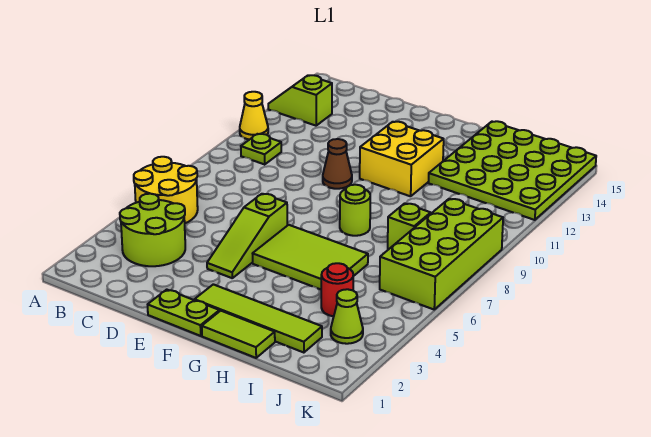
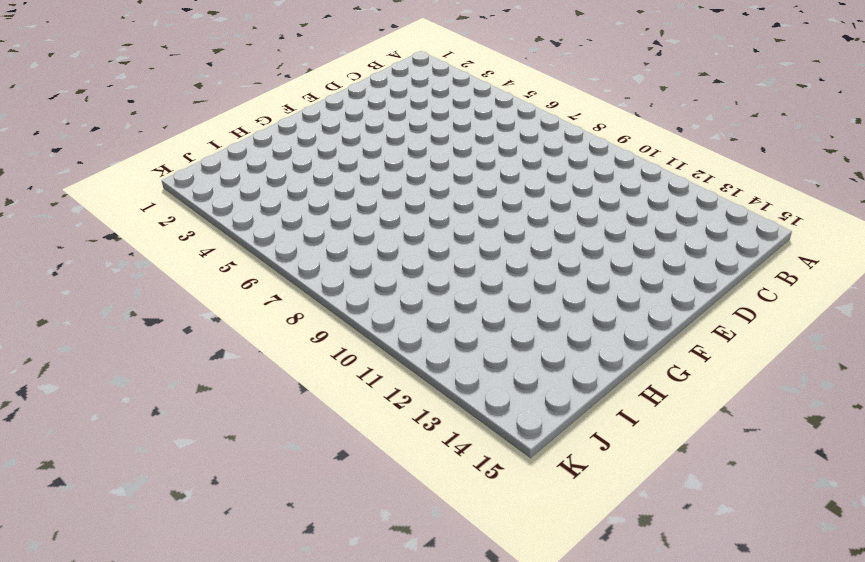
none -> yellow round brick A5:B6 level 1
none -> yellow cone A11 level 1
none -> lime slope A13:B13 level 1 top B

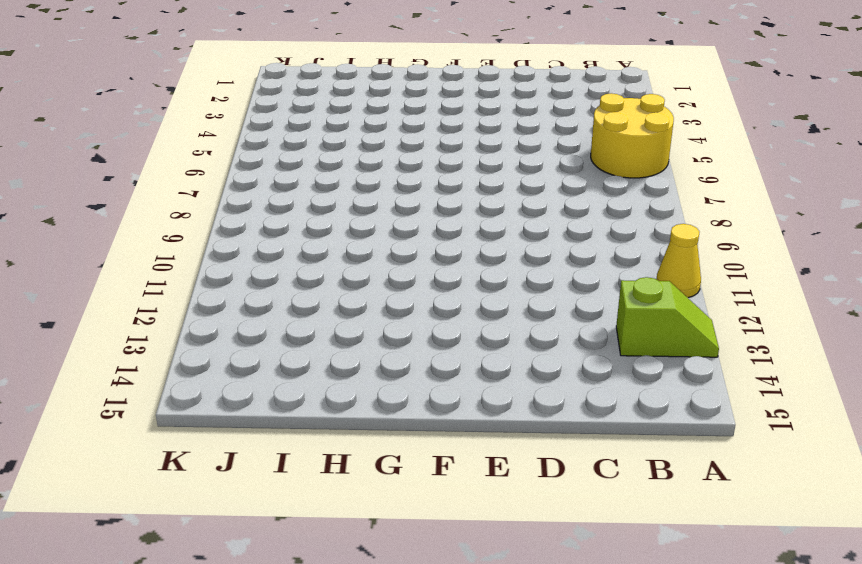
none -> lime round brick B3:C4 level 1
none -> lime plate B10 level 1
none -> lime plate E1:F1 level 1

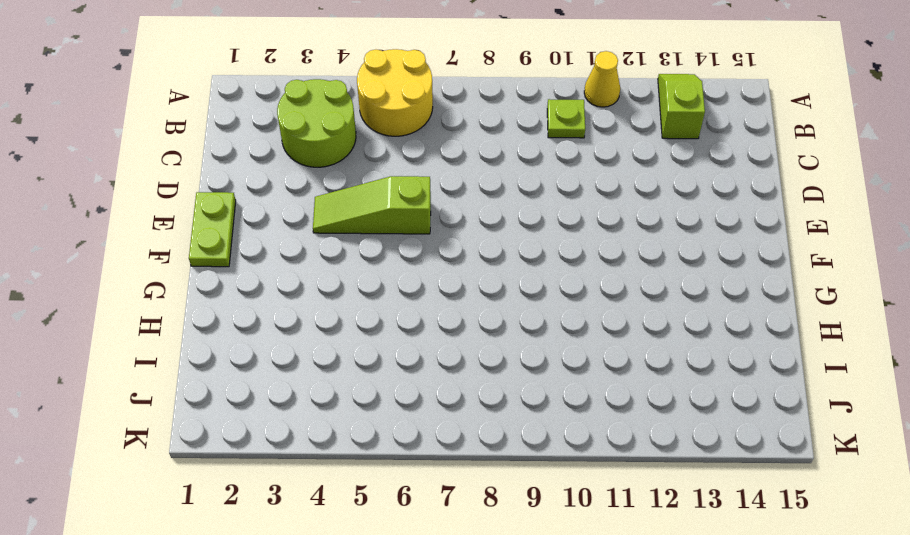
none -> brown cone E10 level 1
none -> lime tile F2:I2 level 1
none -> lime tile F5:H6 level 1

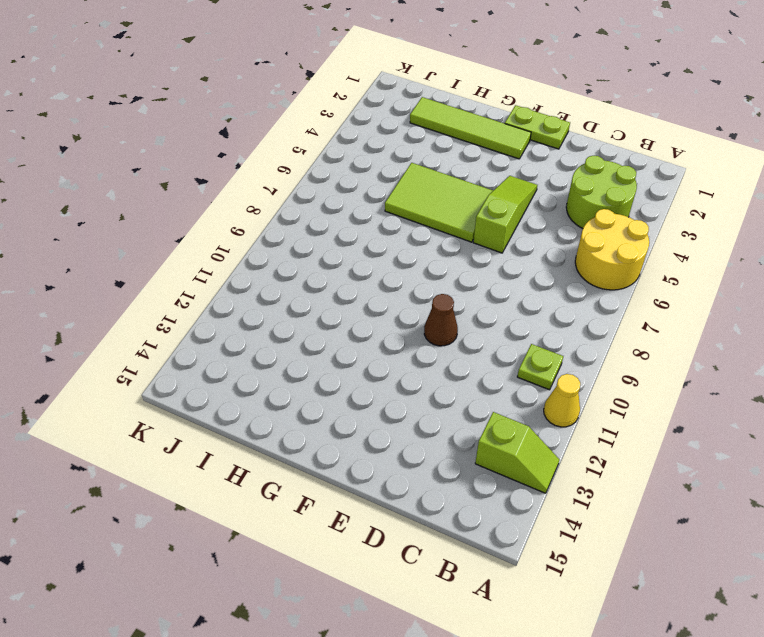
none -> yellow brick F11:G12 level 1
none -> lime tile G1:H1 level 1
none -> lime round brick G8 level 1

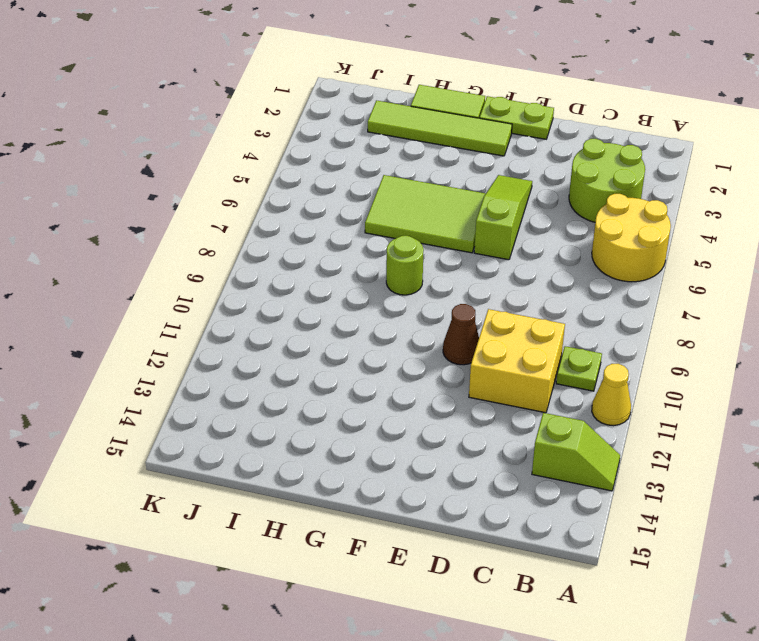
yellow brick C10:D11 level 1 -> yellow brick F11:G12 level 1
none -> lime plate H12:K15 level 1
none -> red round brick I4 level 1
none -> lime brick I8 level 1

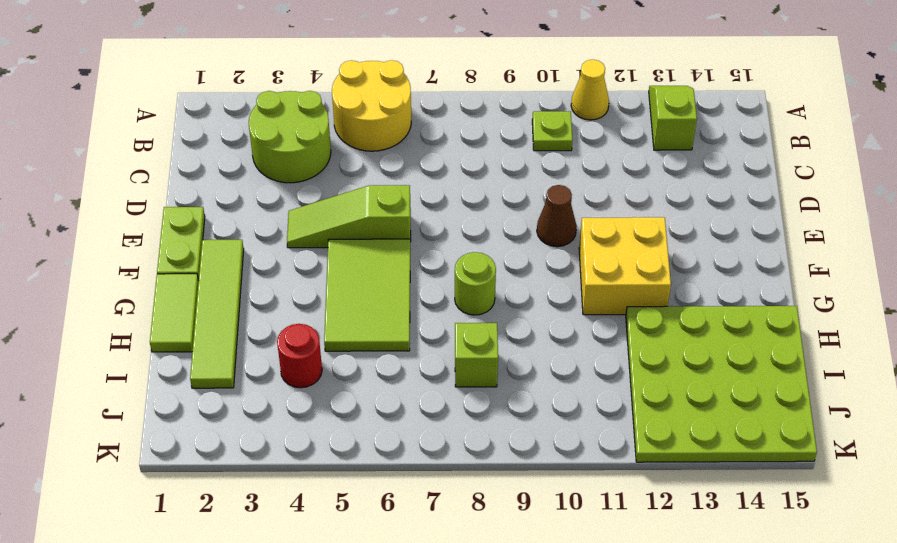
none -> lime cone J3 level 1
none -> lime brick J6:K9 level 1

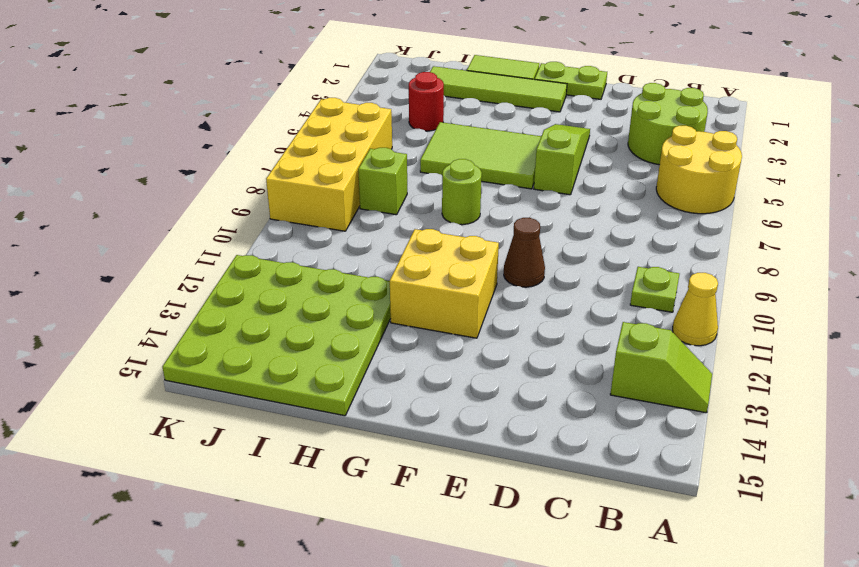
yellow brick J6:K9 level 1 -> lime brick J6:K9 level 1
none -> lime cone J3 level 1

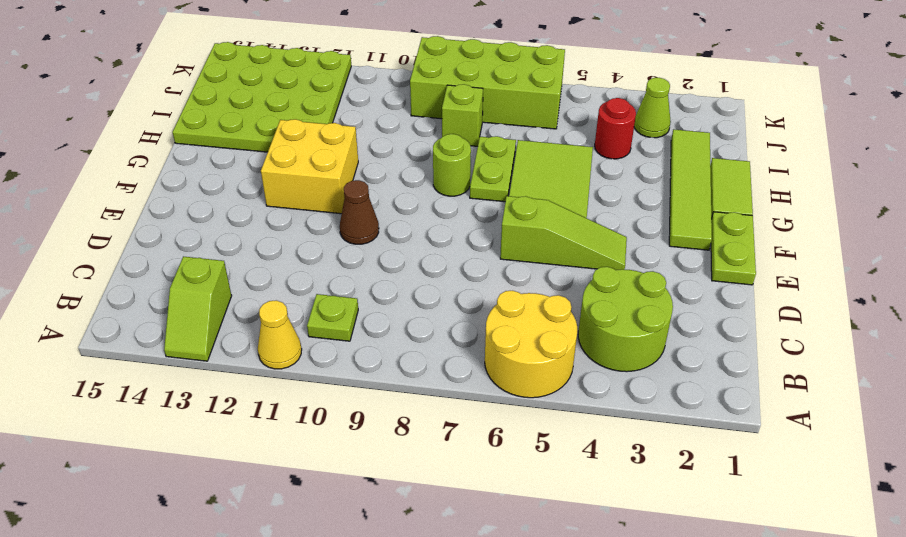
lime plate G7:H7 level 1 -> none

